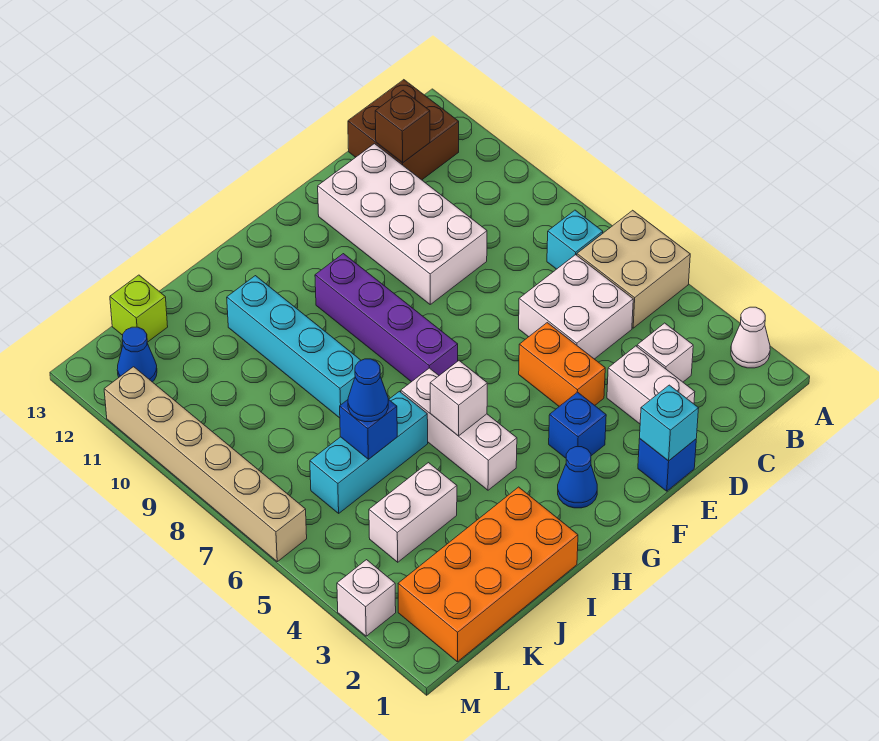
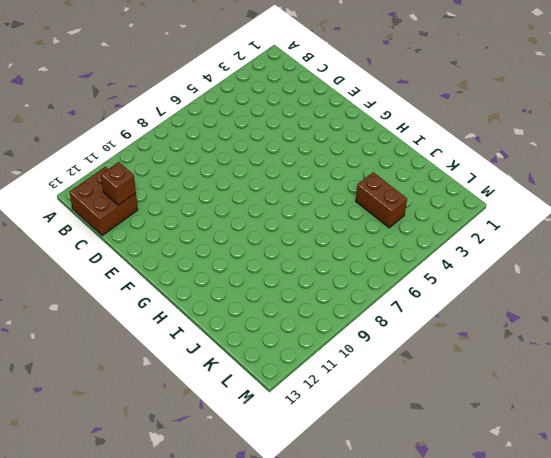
brown brick J4:K4 level 1 -> white brick J4:K4 level 1
none -> white cone A2 level 1
none -> tan brick A5:B6 level 1
none -> cyan brick B7 level 1

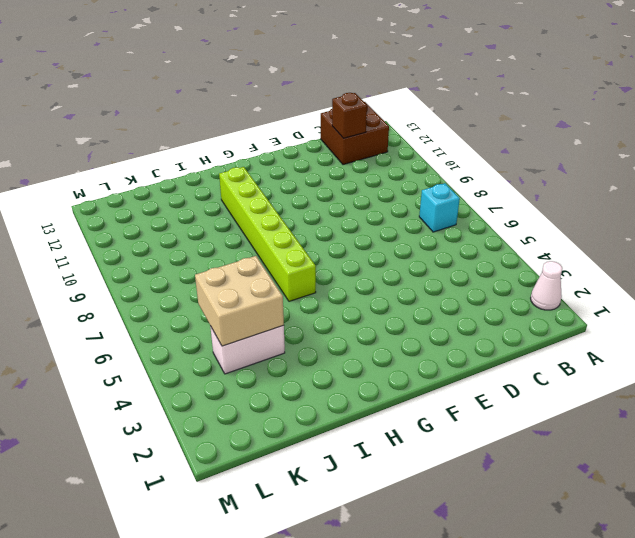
lime brick H6:H11 level 1 -> white brick H4:H6 level 1
tan brick J4:K5 level 2 -> tan brick A5:B6 level 1
none -> white brick C3 level 1
none -> white brick C5:D6 level 1
none -> white brick D2:D3 level 1

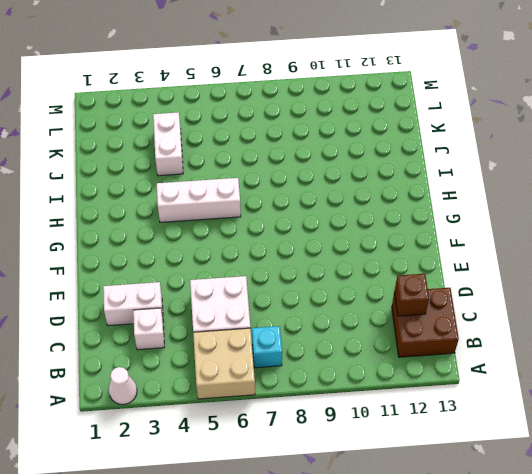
none -> white brick D9:E12 level 1
none -> blue brick E1 level 1
none -> orange brick E4:E5 level 1

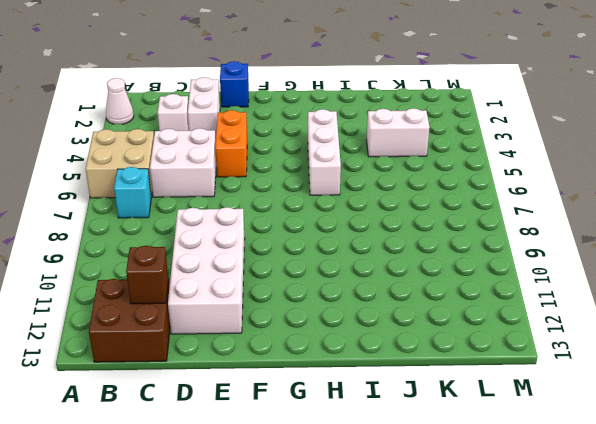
none -> blue brick F3 level 1
none -> blue cone G2 level 1
none -> purple brick G7:G10 level 1

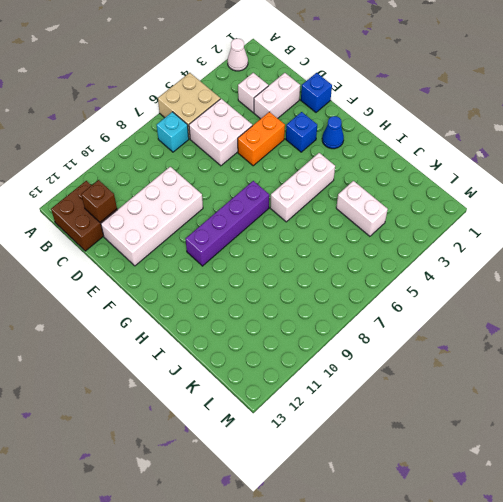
none -> orange brick I1:L2 level 1
none -> cyan brick I6:K6 level 1
none -> cyan brick I8:I11 level 1

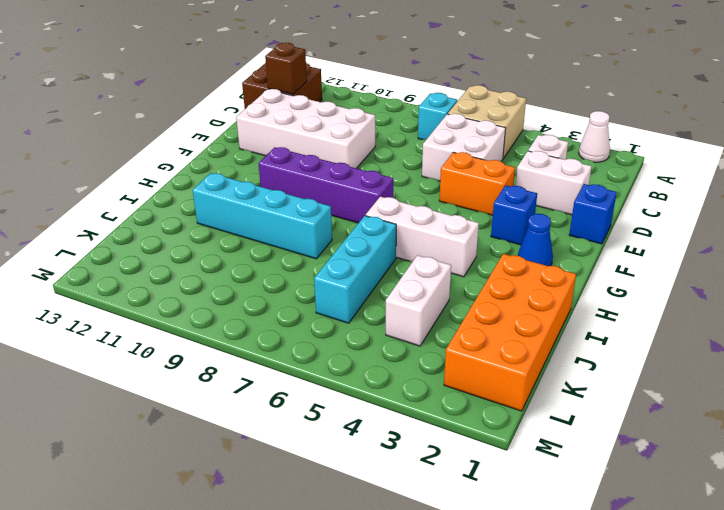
none -> lime brick K13 level 1
none -> blue cone L12 level 1
none -> white brick M3 level 1

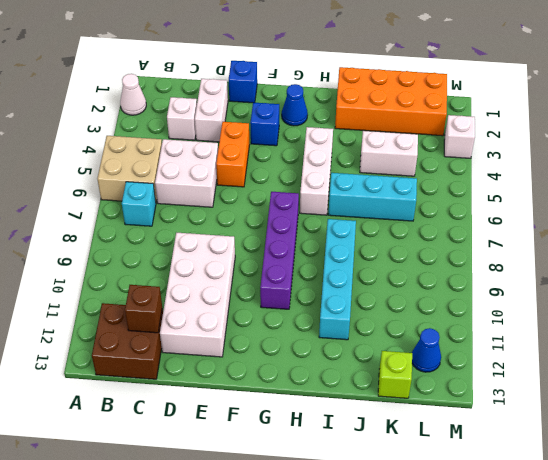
none -> tan brick M6:M11 level 1
none -> cyan brick E1 level 2
none -> white brick H5 level 2

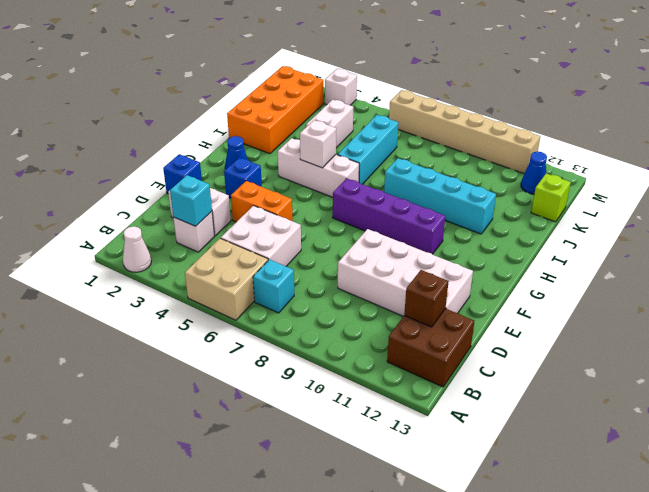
cyan brick C3 level 2 -> cyan brick E1 level 2
none -> blue brick J6 level 2
none -> blue cone J6 level 3

